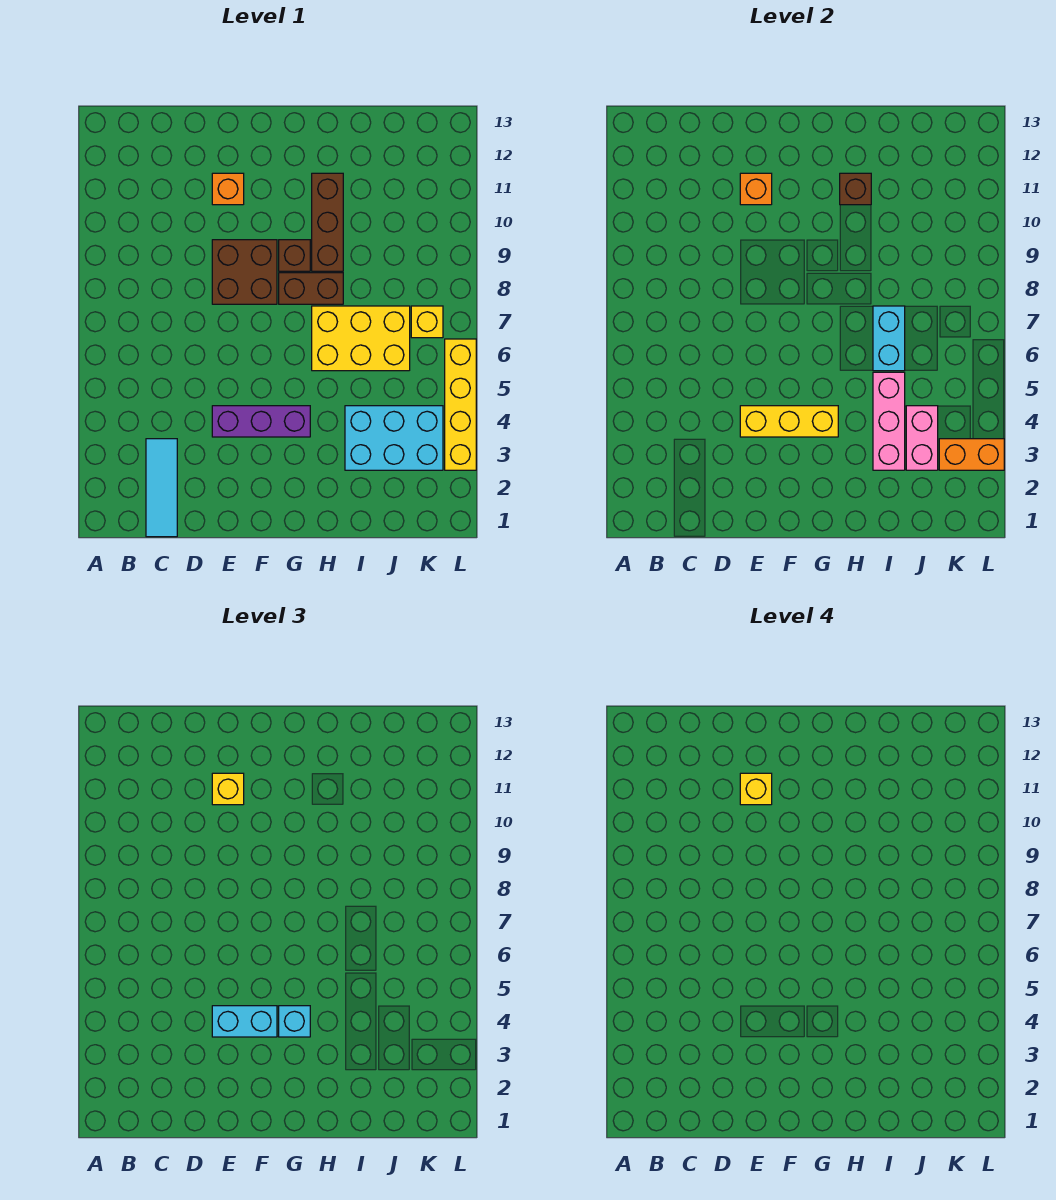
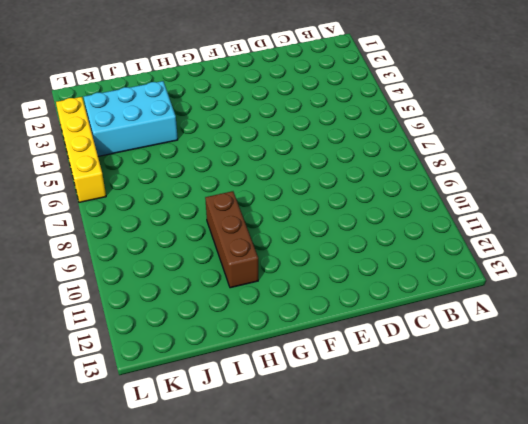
none -> cyan tile C1:C3 level 1
none -> purple brick E4:G4 level 1
none -> brown brick E8:F9 level 1

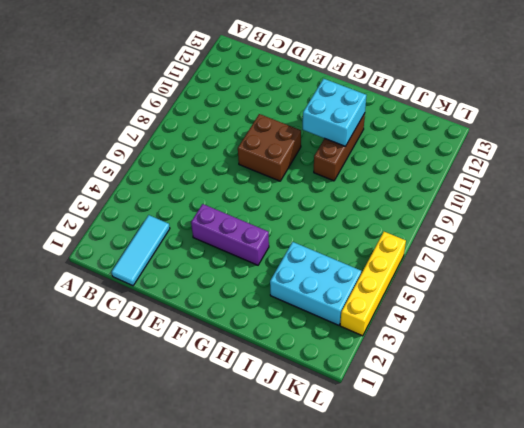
cyan brick G10:H11 level 2 -> brown brick H11 level 2
none -> orange brick E11 level 1
none -> brown brick G8:H8 level 1
none -> brown brick G9 level 1

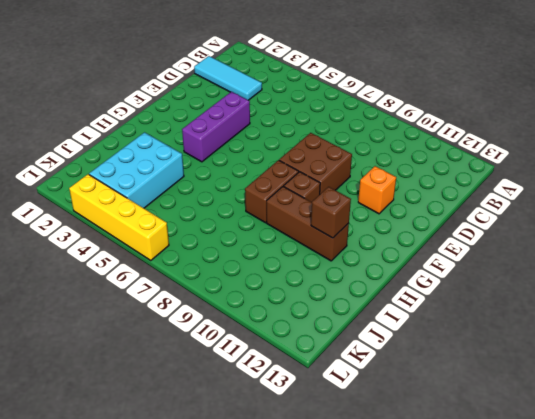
none -> yellow brick H6:J7 level 1
none -> yellow brick K7 level 1
none -> yellow brick E4:G4 level 2

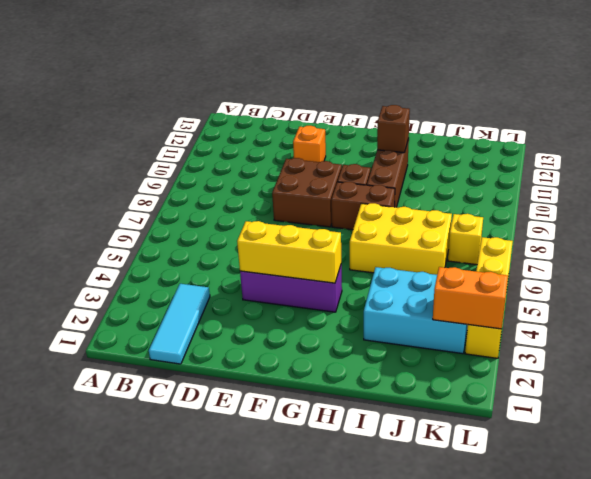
none -> orange brick E11 level 2
none -> pink brick I3:I5 level 2
none -> cyan brick I6:I7 level 2

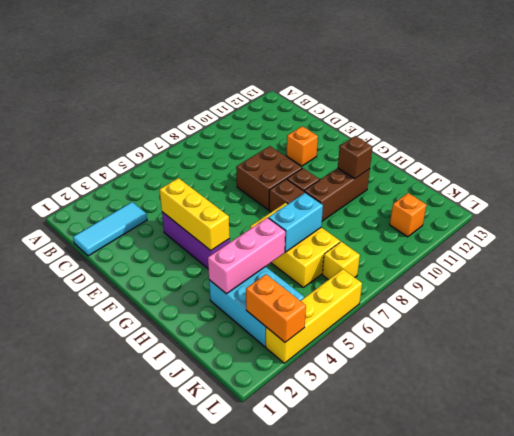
orange brick K11 level 1 -> orange brick E11 level 2
none -> pink brick J3:J4 level 2
none -> cyan brick E4:F4 level 3
none -> yellow brick E11 level 3

